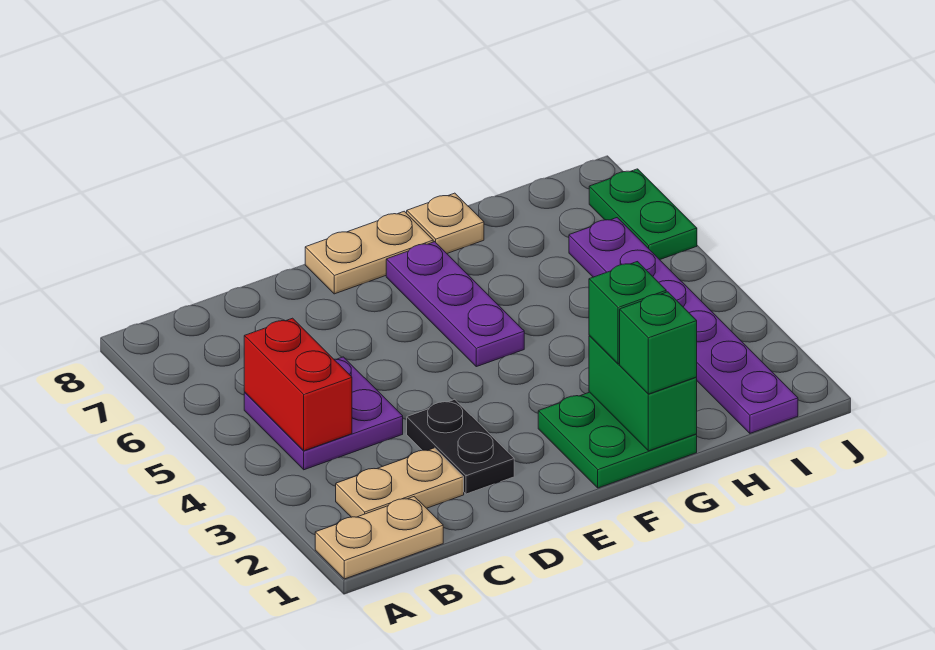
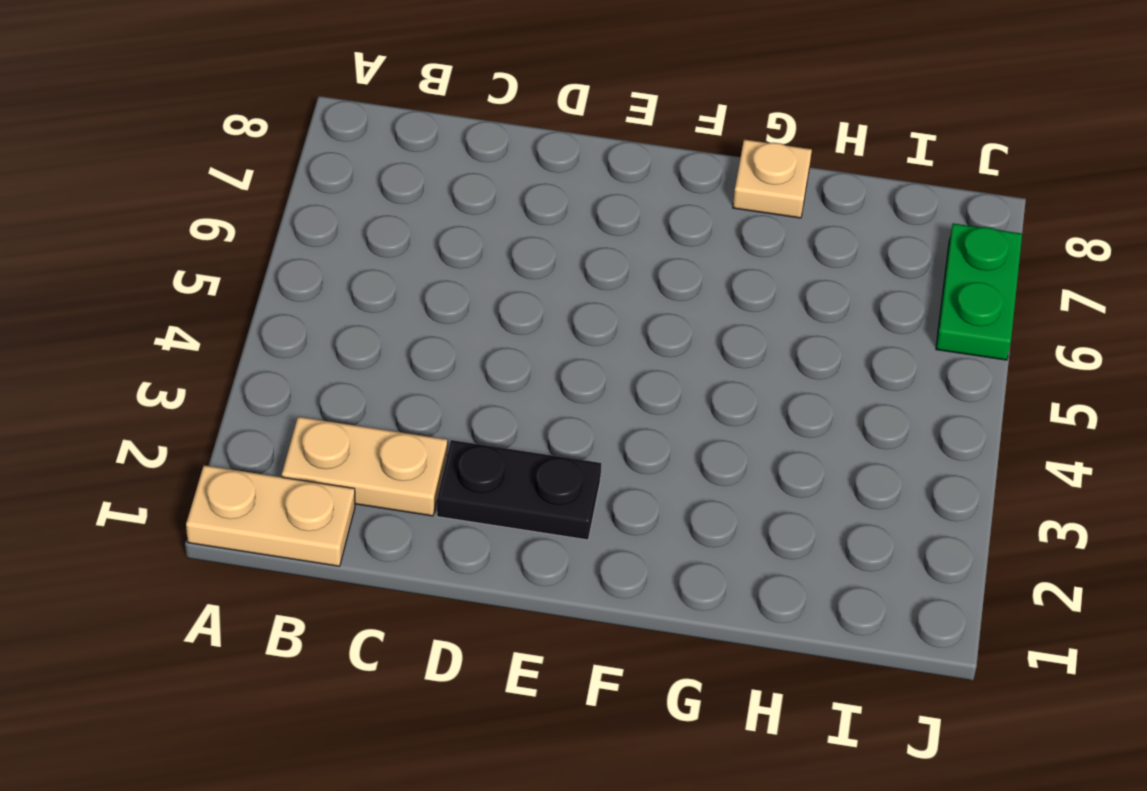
black plate D2:E2 level 1 -> black plate D2:D3 level 1
none -> purple plate B4:C5 level 1
none -> tan plate E8:F8 level 1
none -> green plate F1:G2 level 1

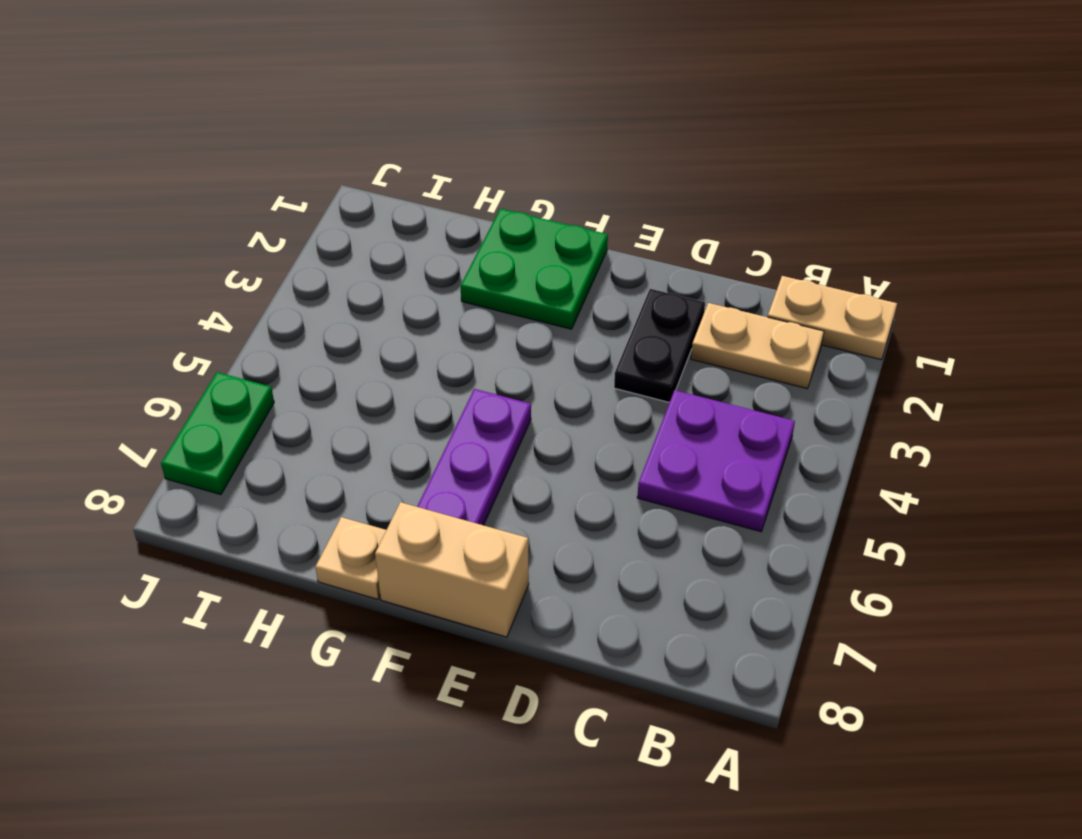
tan brick E8:F8 level 1 -> tan plate E8:F8 level 1
none -> purple plate I1:I6 level 1
none -> red brick B4:B5 level 2
none -> green brick G1:G2 level 2

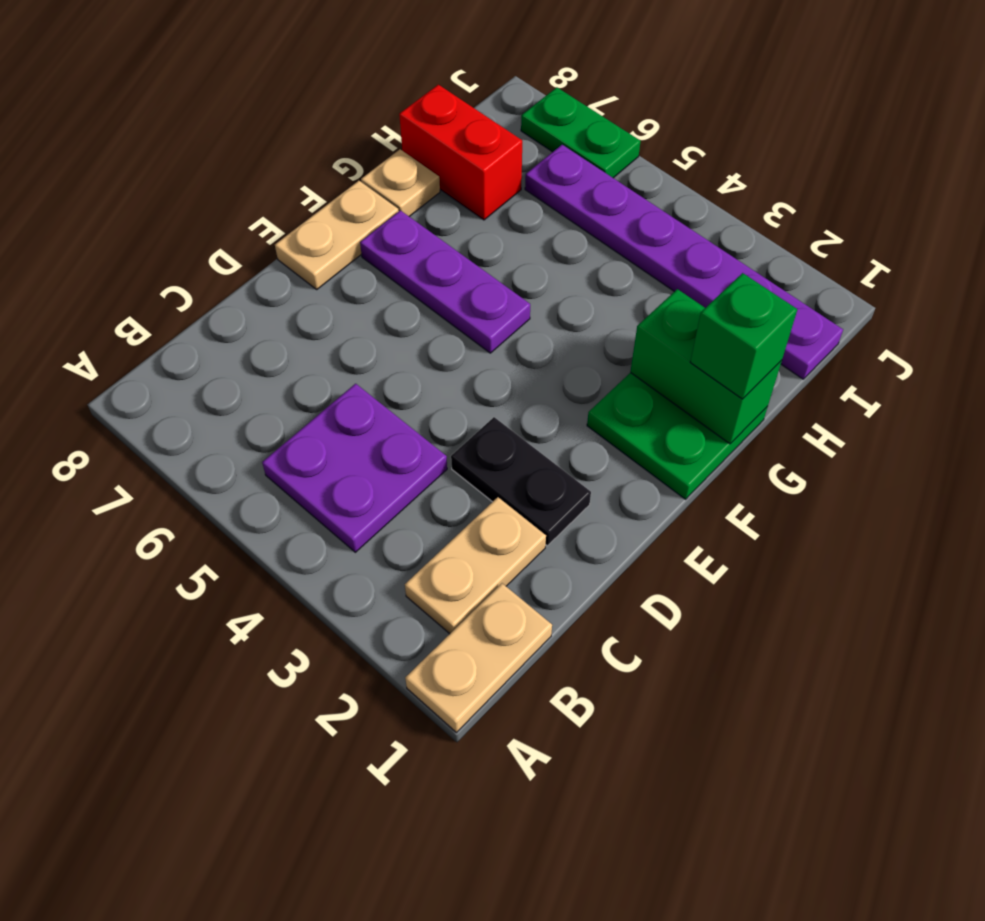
red brick H7:H8 level 1 -> red brick B4:B5 level 2
none -> green brick G2 level 3

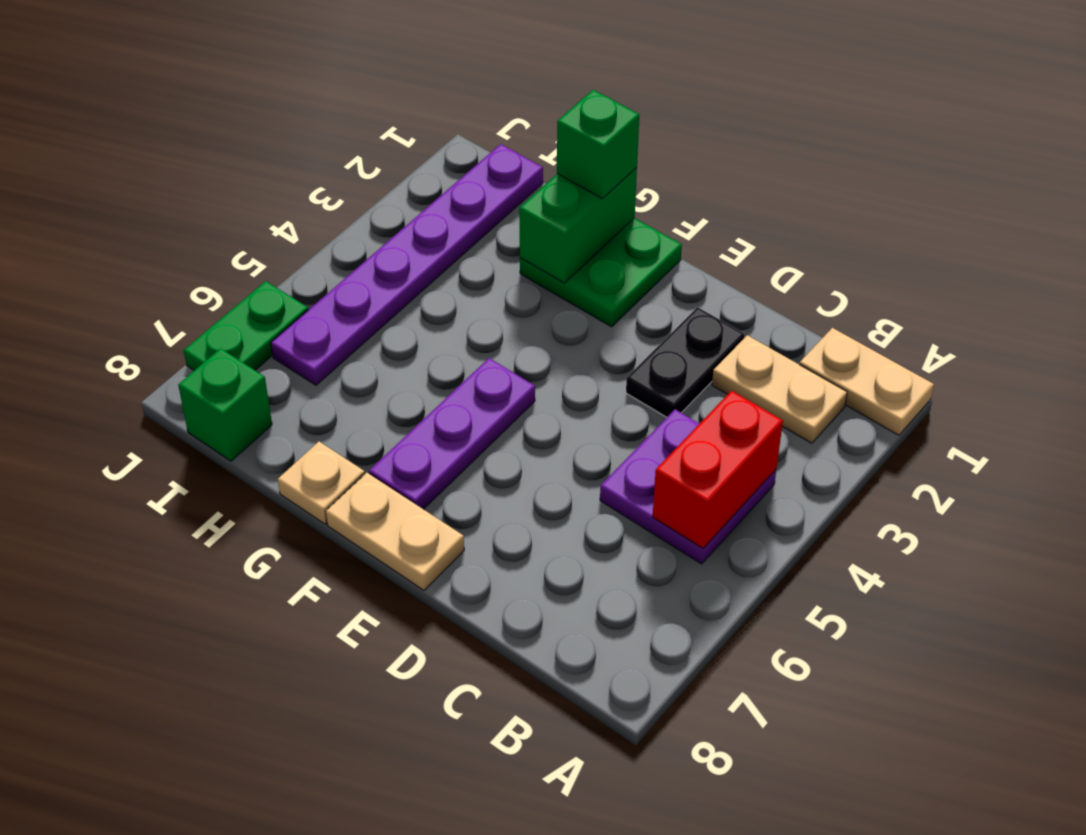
green brick I8 level 1 -> green brick G2 level 3

